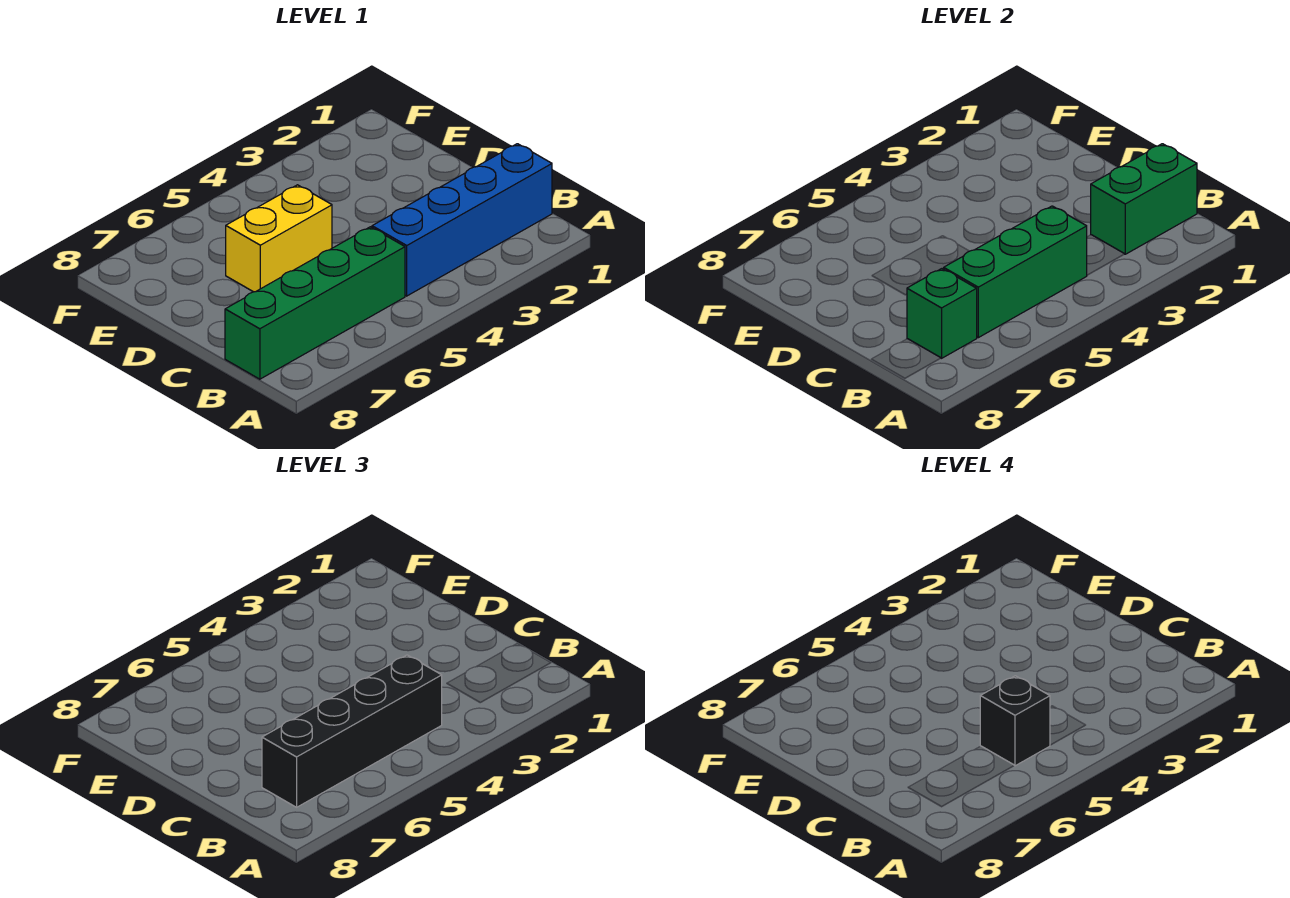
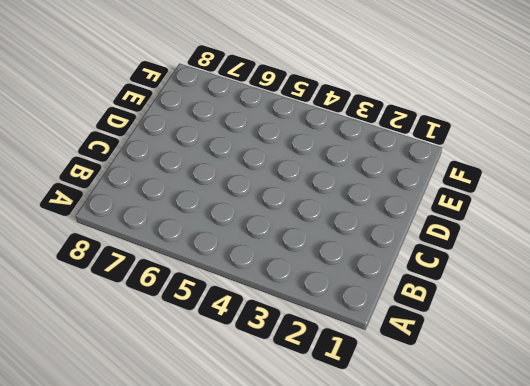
none -> blue brick B1:B4 level 1
none -> green brick B5:B8 level 1

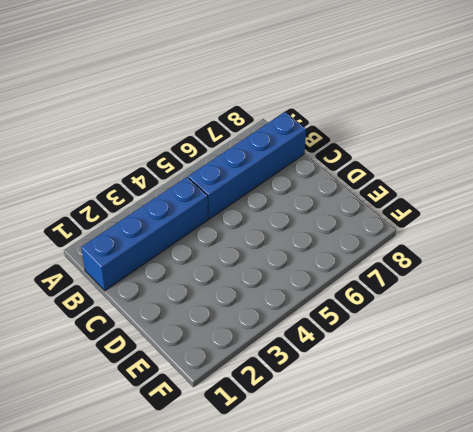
blue brick B5:B8 level 1 -> green brick B5:B8 level 1
none -> yellow brick D5:D6 level 1
none -> green brick B1:B2 level 2

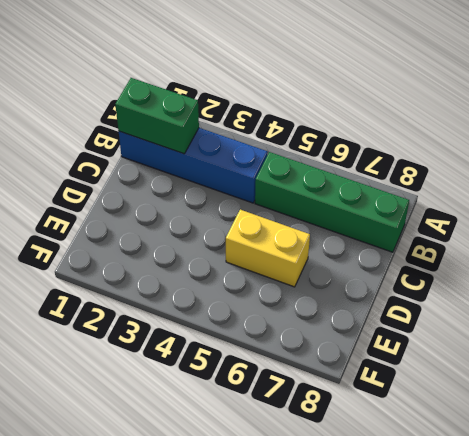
none -> green brick B4:B6 level 2
none -> green brick B7 level 2

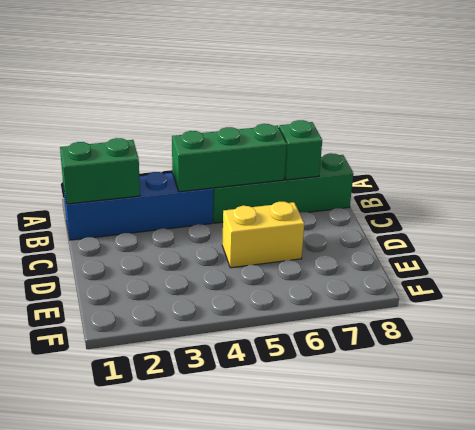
none -> black brick B4:B7 level 3
none -> black brick B5 level 4

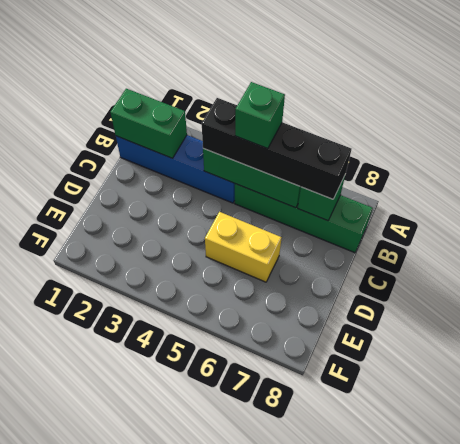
green brick B5 level 4 -> black brick B5 level 4

